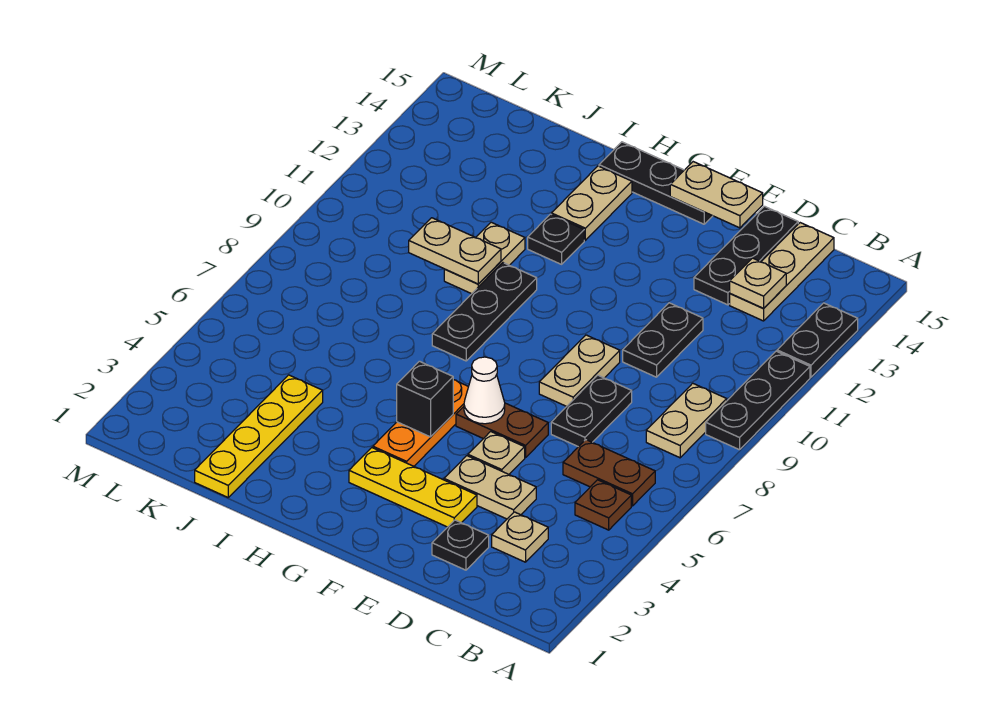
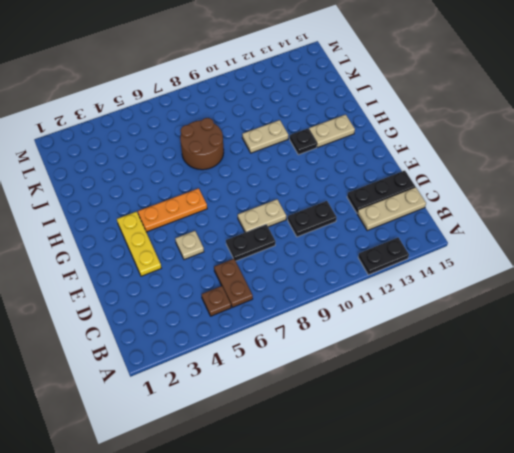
brown round brick I7:J8 level 1 -> none
none -> black plate A9:A11 level 1
none -> tan plate B8:B9 level 1
none -> tan plate C3 level 1

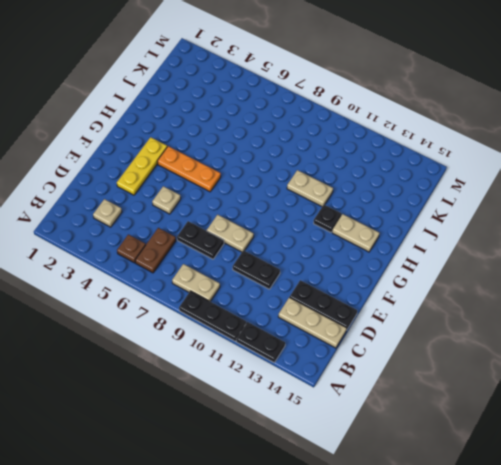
none -> black plate D2 level 1
none -> tan plate D4:E4 level 1
none -> brown plate E6:F6 level 1

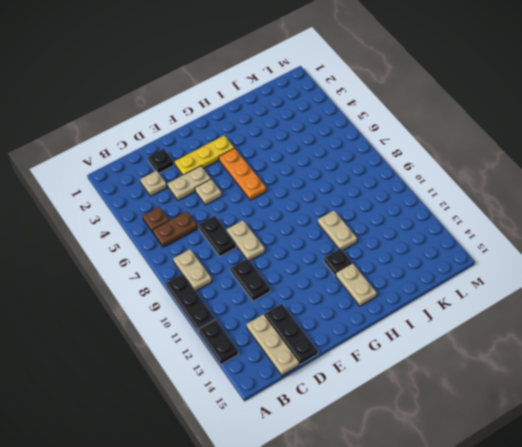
none -> brown plate E6:F6 level 1
none -> black plate F15:H15 level 1
none -> black plate H8:H10 level 1

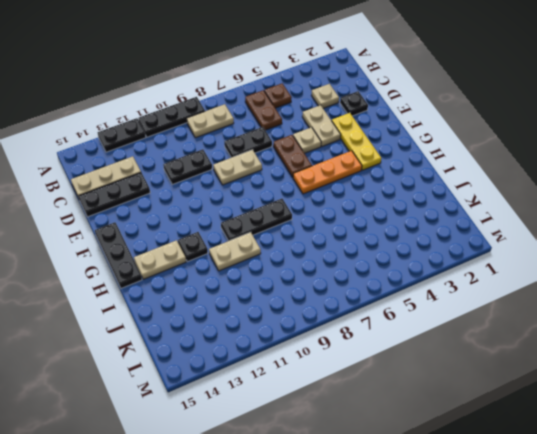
none -> yellow plate J1:J4 level 1
none -> tan plate C13 level 2
none -> tan plate E15:F15 level 2

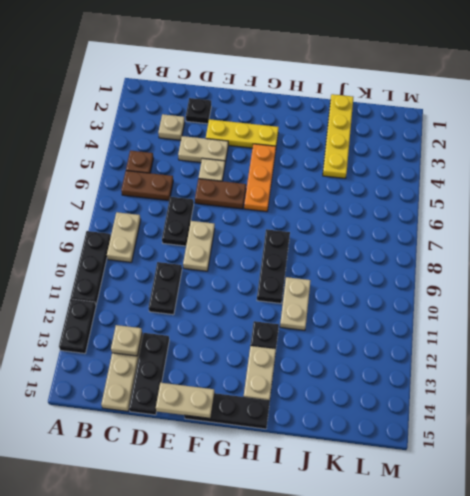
none -> white cone F6 level 2
none -> black brick G5 level 2
none -> tan plate I10:J10 level 2

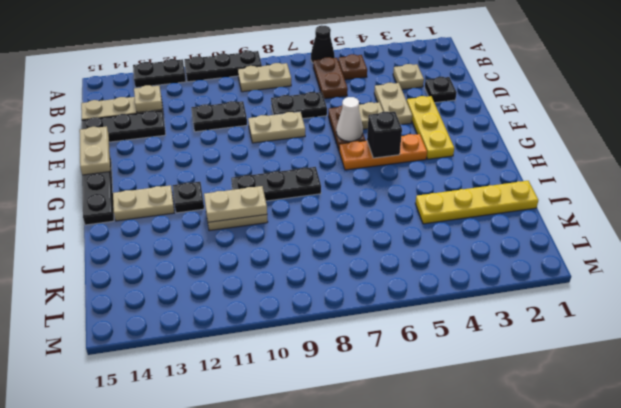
black cone A6 level 1 -> none
tan plate I10:I11 level 2 -> tan plate I10:J10 level 2

